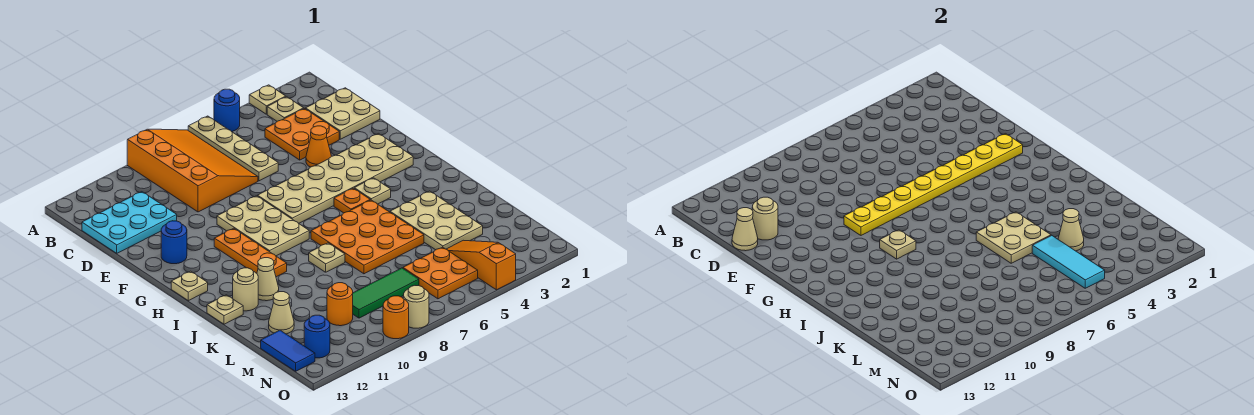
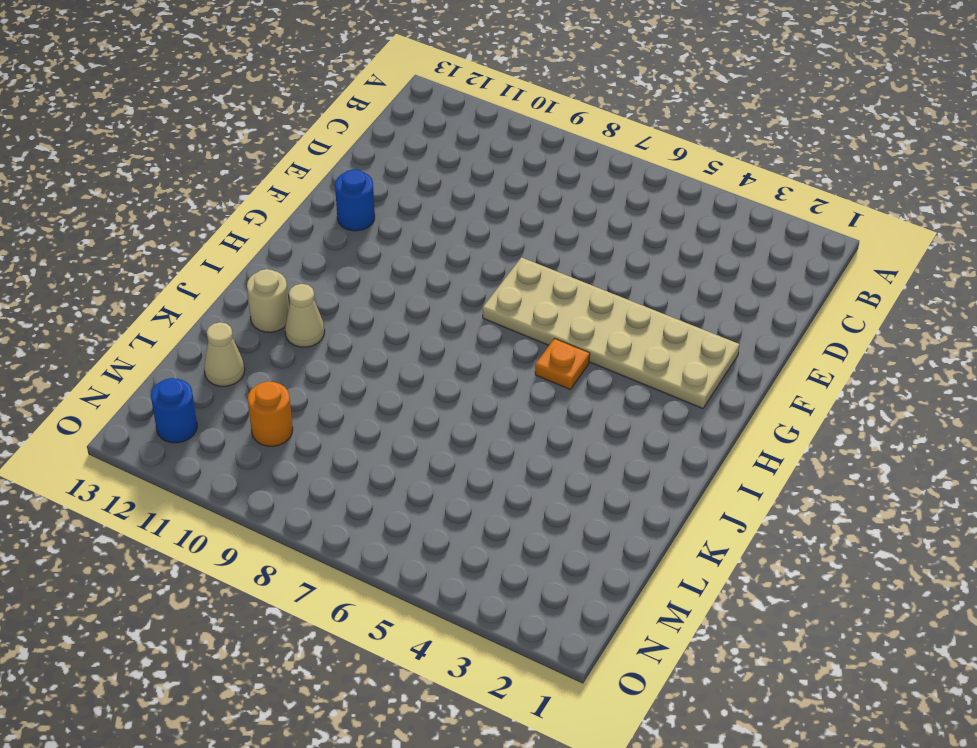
none -> tan plate A3 level 1
none -> blue round brick A5 level 1
none -> tan plate A6:D6 level 1
none -> orange slope A7:D9 level 1 top 9

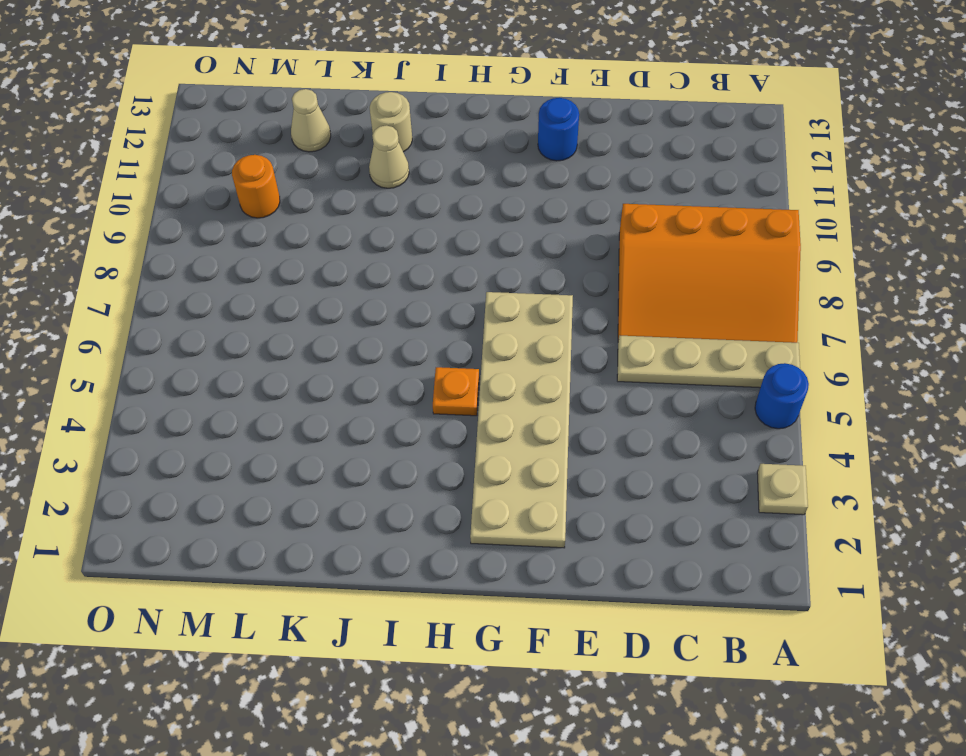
none -> tan plate B3 level 1
none -> tan plate C1:D2 level 1
none -> orange plate C3:D4 level 1
none -> cyan plate C11:D13 level 1

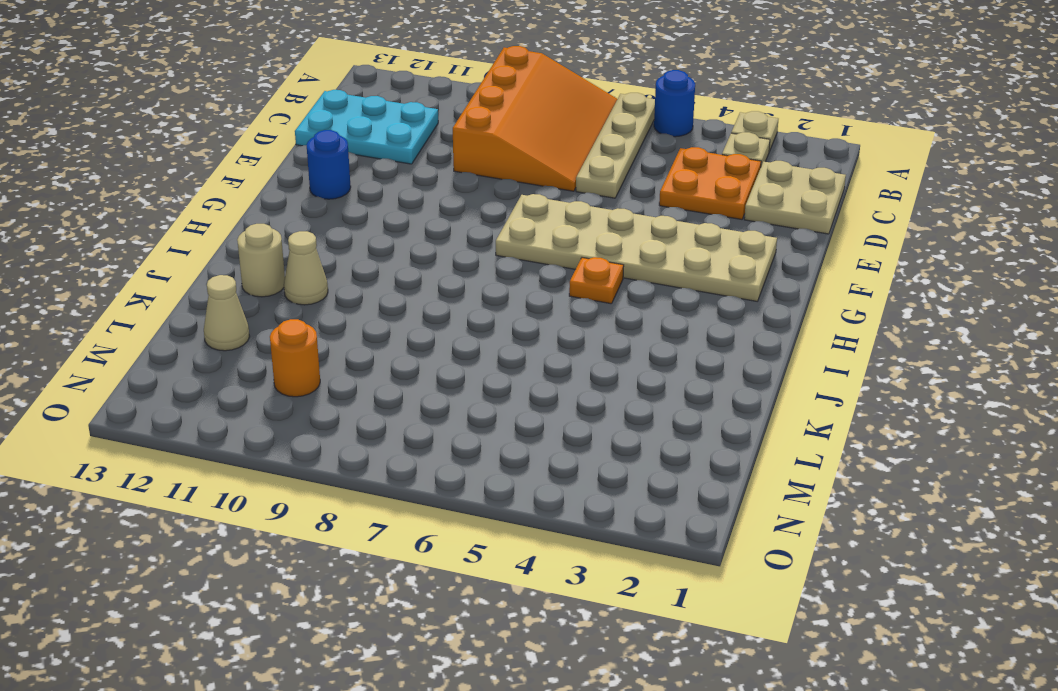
none -> orange cone E4 level 1
none -> tan plate F8:H9 level 1
none -> orange plate G10:I10 level 1
none -> tan plate H4 level 1

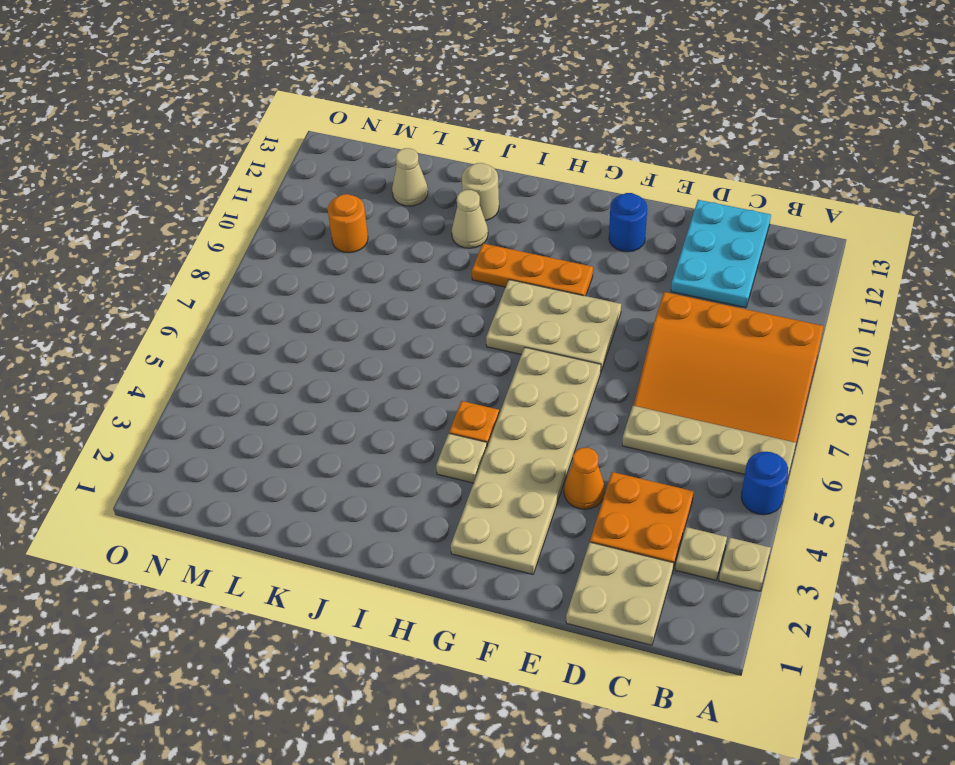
none -> tan plate H13 level 1
none -> orange plate I5:K7 level 1
none -> tan plate J3:L4 level 1
none -> tan plate J8 level 1

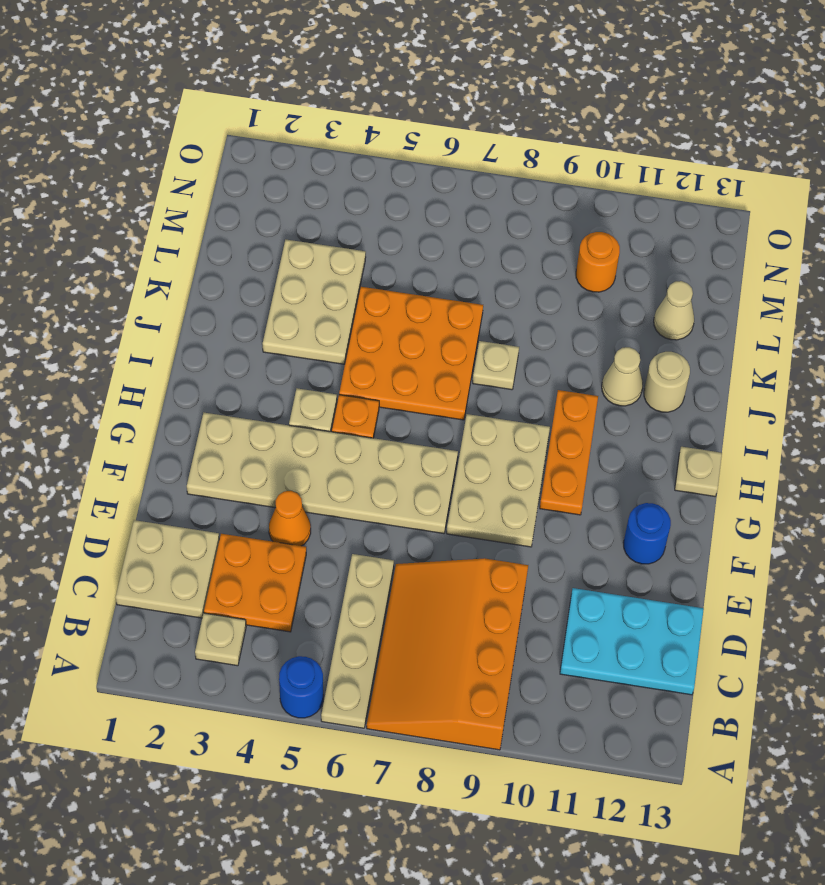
none -> tan plate A3 level 1
none -> tan plate J13 level 1
none -> orange slope M4:O4 level 1 top O
none -> orange plate M5:N6 level 1

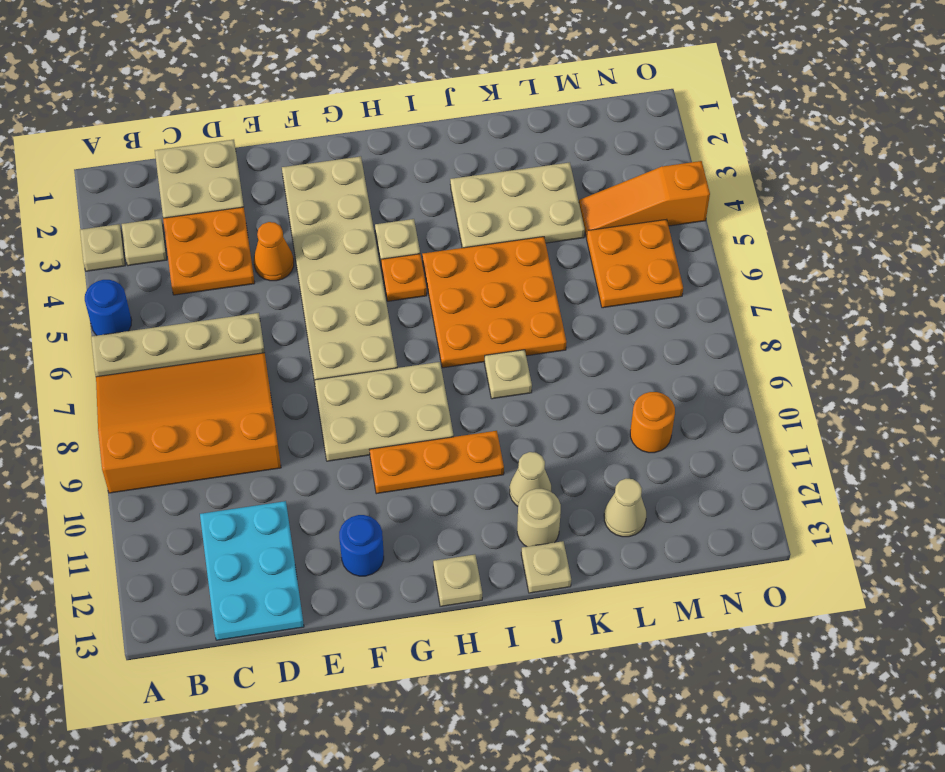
none -> green tile M7:M9 level 1
none -> blue tile M13:N13 level 1
none -> blue round brick N12 level 1
none -> tan round brick O8 level 1

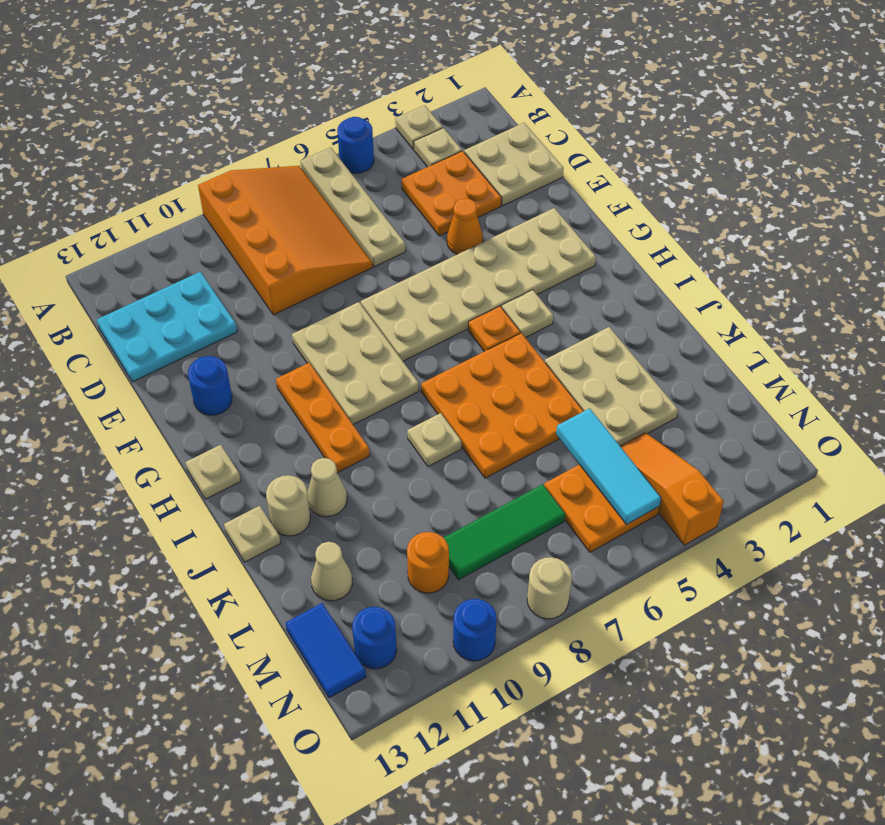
blue round brick O10 level 1 -> none
none -> orange round brick O9 level 1
none -> tan round brick D12 level 2
none -> tan cone D13 level 2
none -> yellow plate F2:F9 level 2

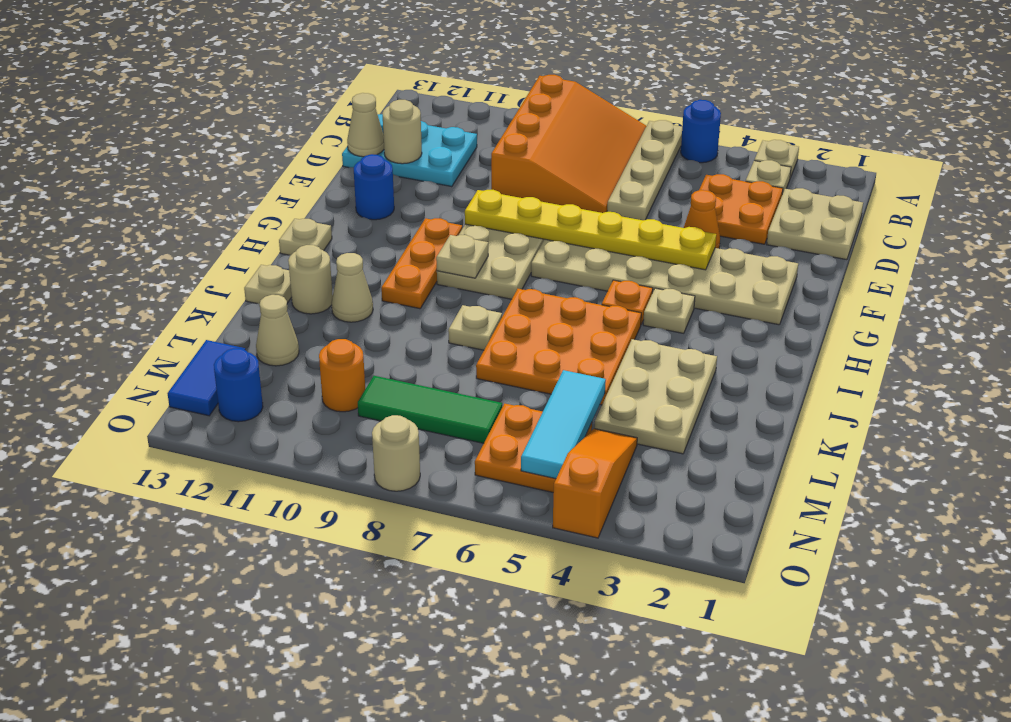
yellow plate F4:F9 level 2 -> yellow plate F2:F9 level 2
none -> orange round brick O9 level 1
none -> tan plate J5:K6 level 2
none -> tan cone L4 level 2

